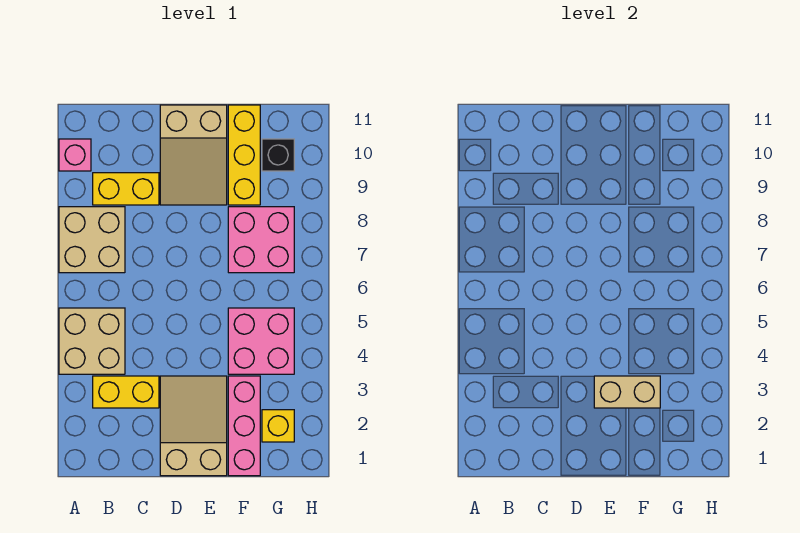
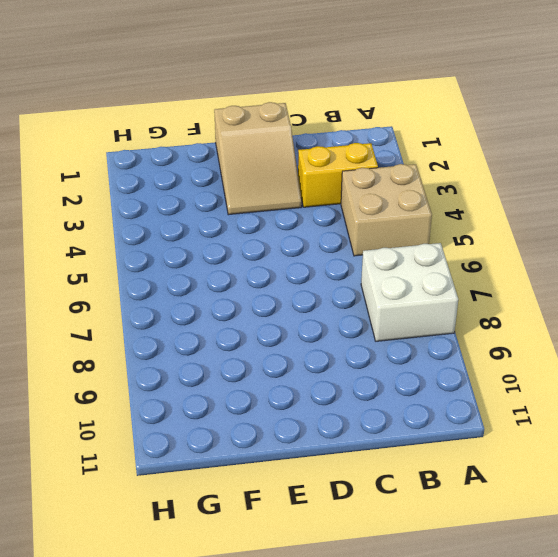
white brick A7:B8 level 1 -> tan brick A7:B8 level 1
none -> pink brick A10 level 1
none -> yellow brick B9:C9 level 1
none -> tan slope D9:E11 level 1 top 11

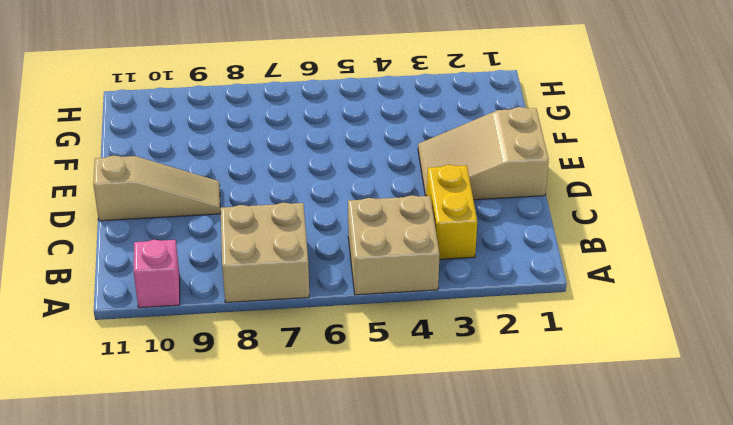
tan slope D9:D11 level 1 top 11 -> tan slope D9:E11 level 1 top 11
none -> yellow brick B9:C9 level 1
none -> pink brick F1:F3 level 1
none -> pink brick F4:G5 level 1

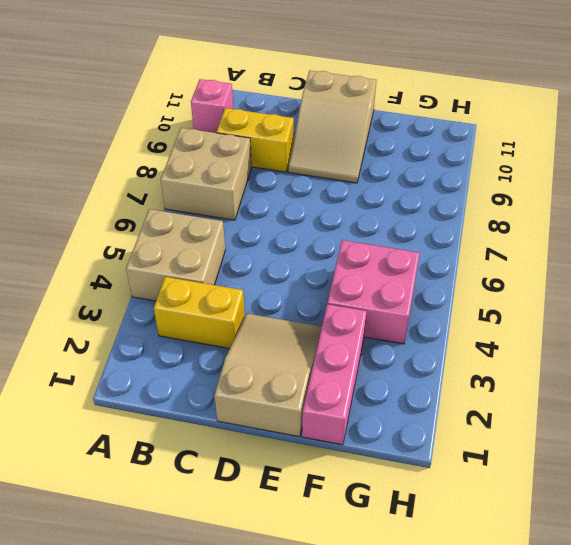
none -> pink brick F7:G8 level 1
none -> yellow brick F9:F11 level 1
none -> yellow brick G2 level 1

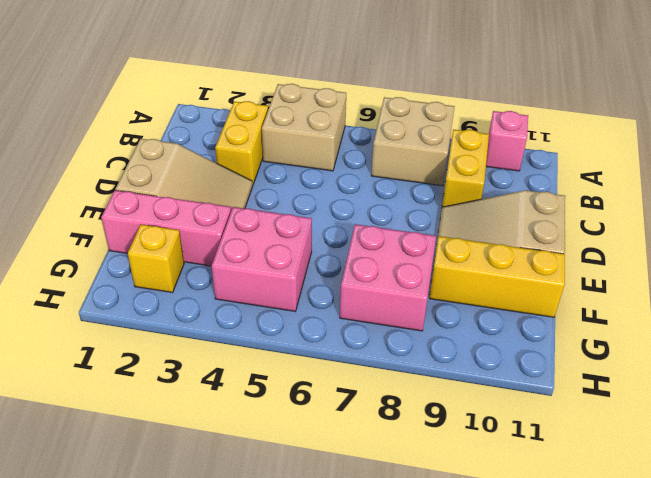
none -> black brick G10 level 1
none -> tan brick E3:F3 level 2

